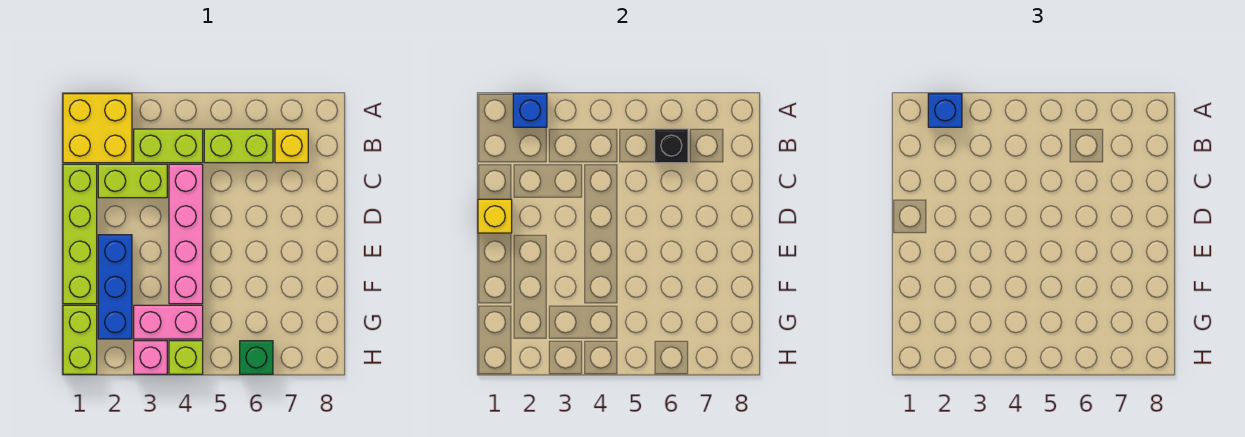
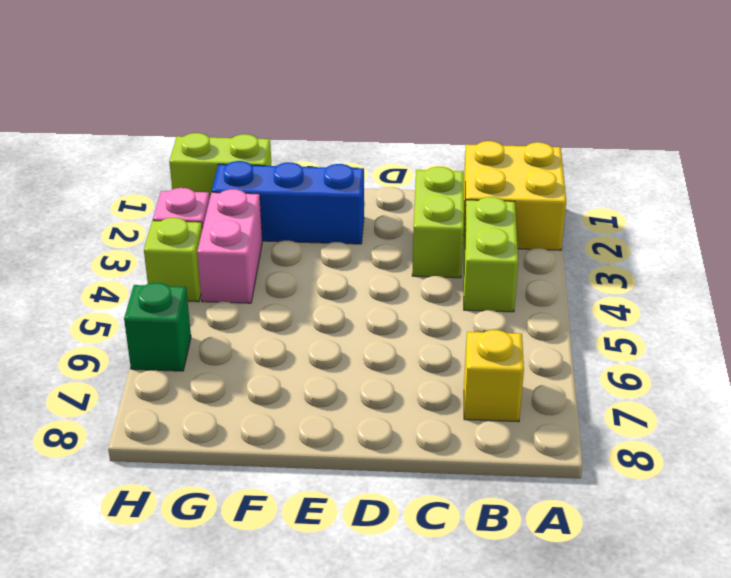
none -> lime brick B5:B6 level 1
none -> lime brick C1:F1 level 1
none -> pink brick C4:F4 level 1

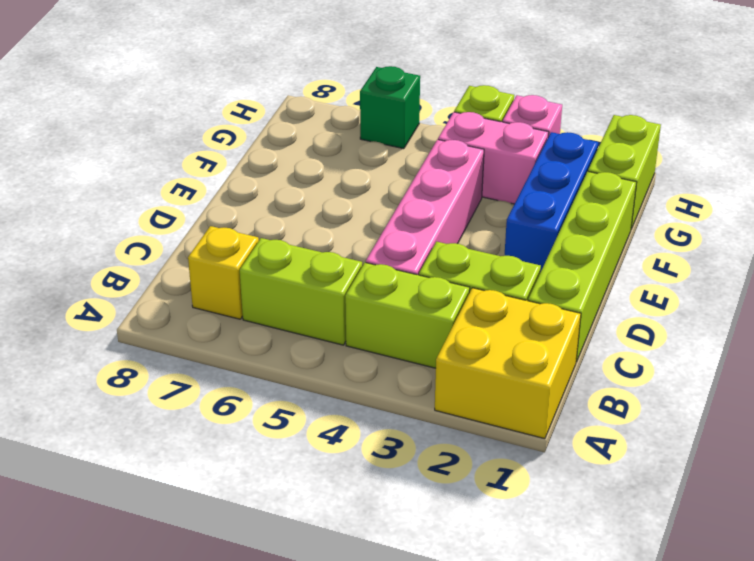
none -> blue brick A2 level 2
none -> black brick B6 level 2
none -> yellow brick D1 level 2

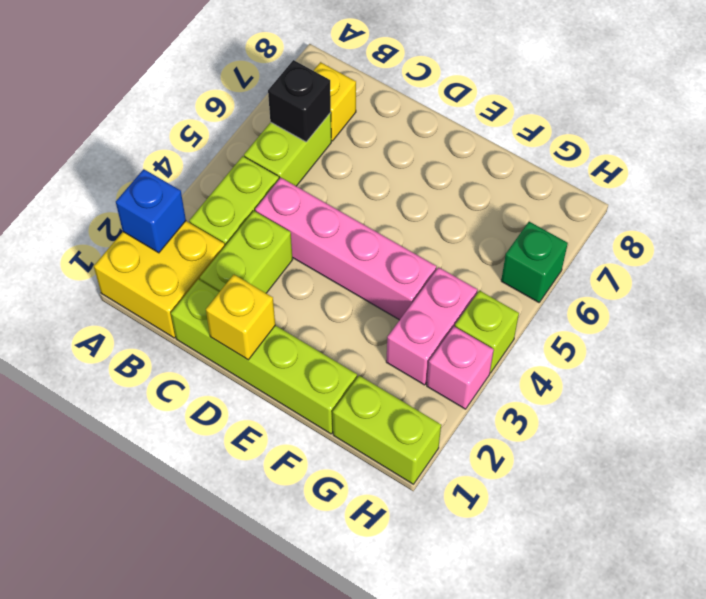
none -> blue brick E2:G2 level 1
none -> blue brick A2 level 3

